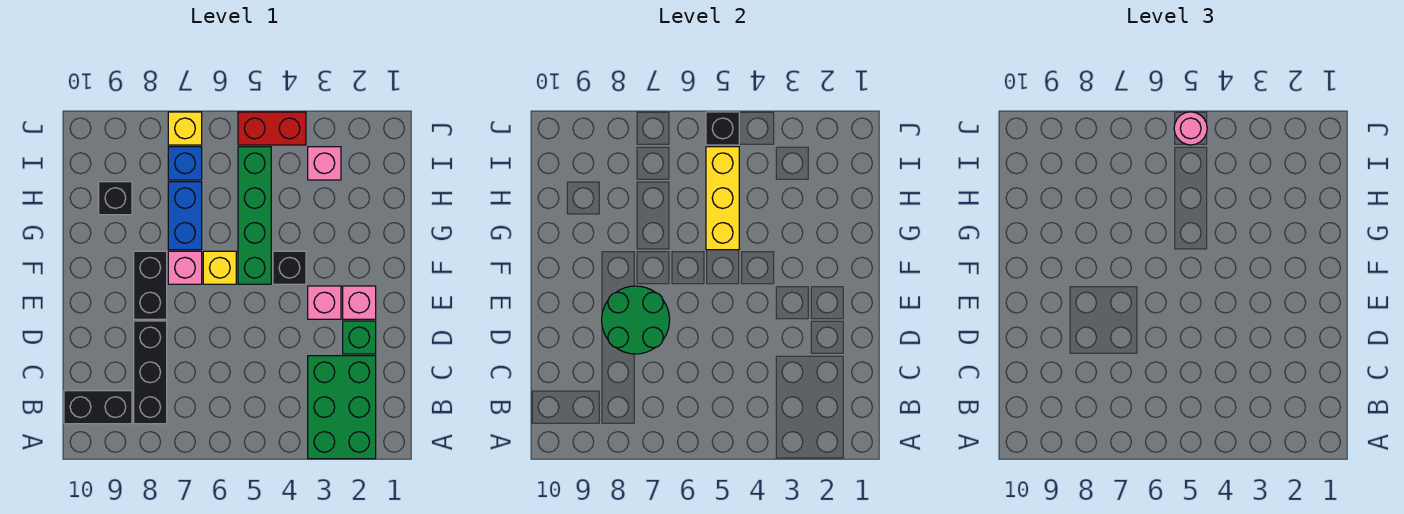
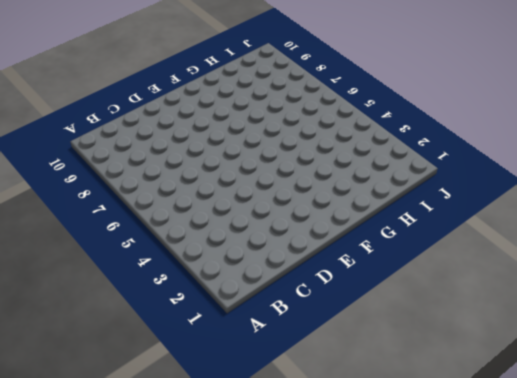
none -> green brick A2:C3 level 1
none -> black brick B8:D8 level 1
none -> black brick B9:B10 level 1

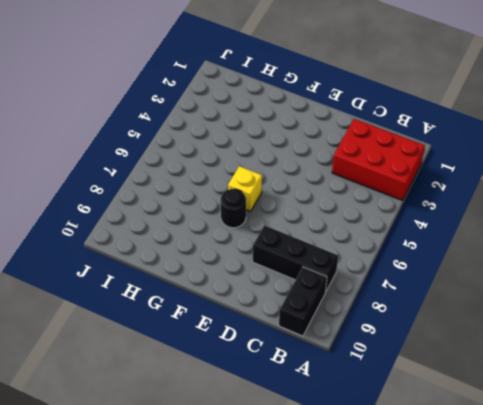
red brick A2:C3 level 1 -> green brick A2:C3 level 1
black round brick F7 level 1 -> pink brick F7 level 1
none -> green brick D2 level 1
none -> pink brick E2 level 1
none -> pink brick E3 level 1

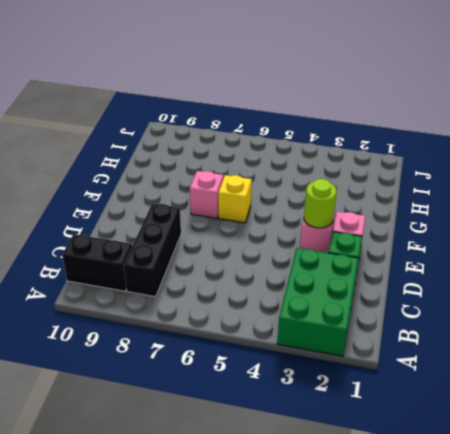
lime round brick E3 level 2 -> none
none -> black brick E8:F8 level 1
none -> black brick F4 level 1
none -> green brick F5:I5 level 1

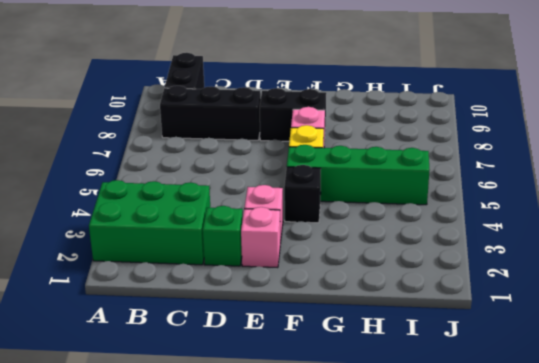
none -> blue brick G7:H7 level 1
none -> black brick H9 level 1
none -> pink brick I3 level 1

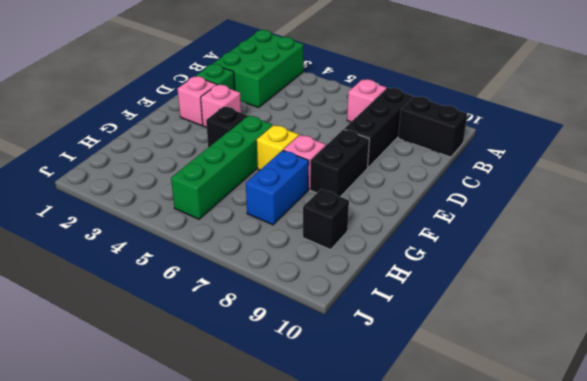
pink brick B7 level 1 -> pink brick I3 level 1
none -> blue brick I7 level 1
none -> red brick J4:J5 level 1
none -> yellow brick J7 level 1

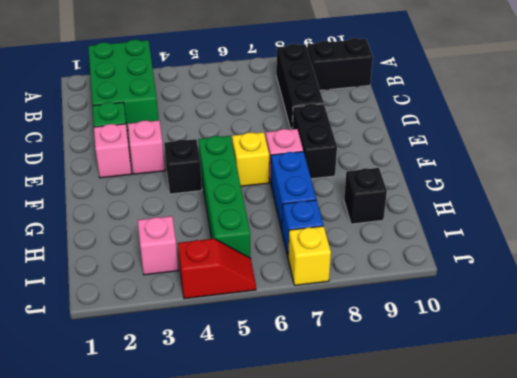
red slope J4:J5 level 1 top 4 -> red brick J4:J5 level 1
none -> green round brick D7:E8 level 2
none -> yellow brick G5:I5 level 2
none -> black brick J5 level 2

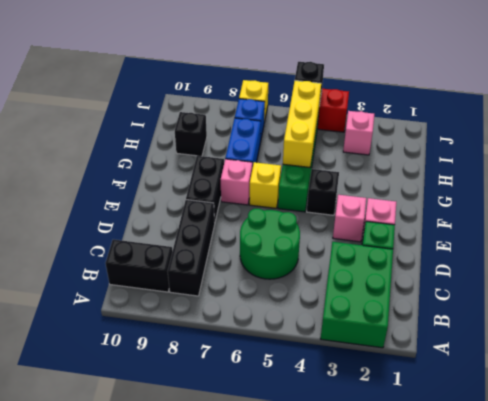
green round brick C5:D6 level 1 -> green round brick D7:E8 level 2
none -> pink round brick J5 level 3

